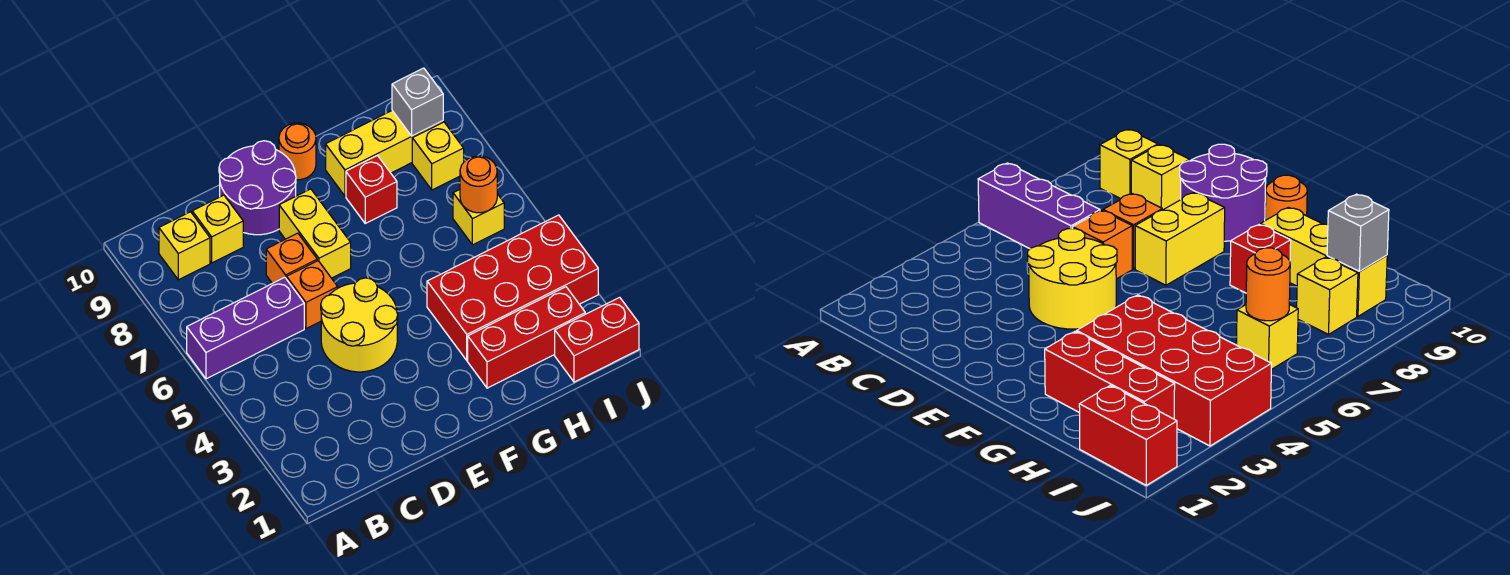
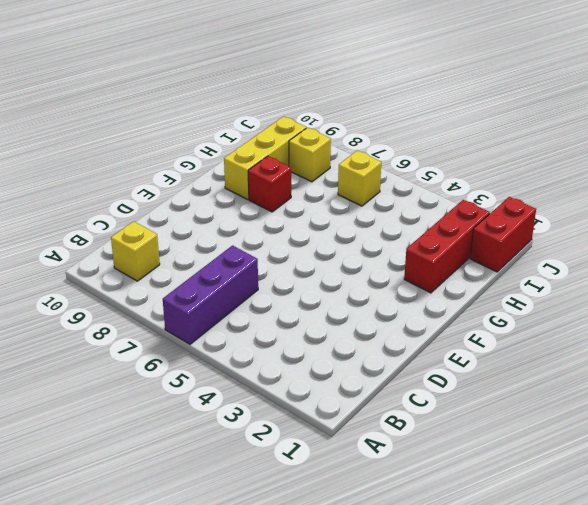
none -> yellow brick C9 level 1
none -> yellow round brick D4:E5 level 1
none -> orange brick D6 level 1

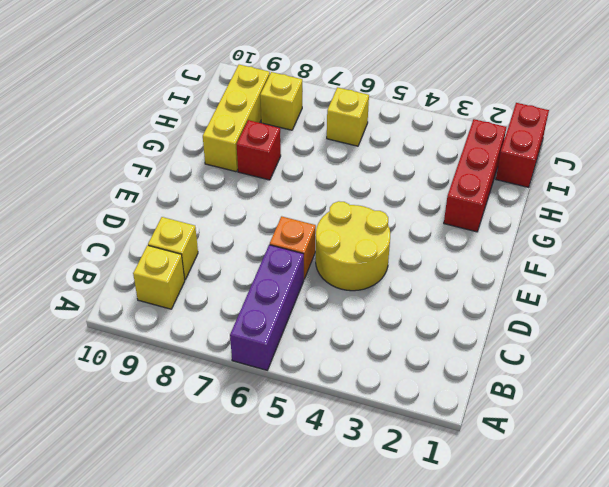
none -> orange brick D7 level 1
none -> purple round brick D9:E10 level 1
none -> yellow brick E7:E8 level 1

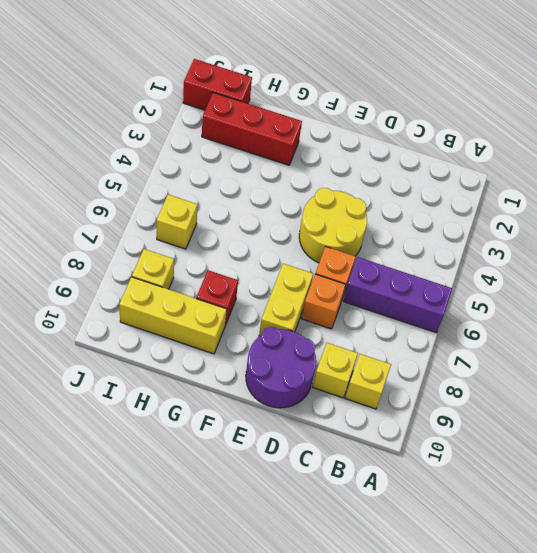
none -> orange round brick F10 level 1
none -> red brick G3:J4 level 1
none -> orange round brick I6 level 2

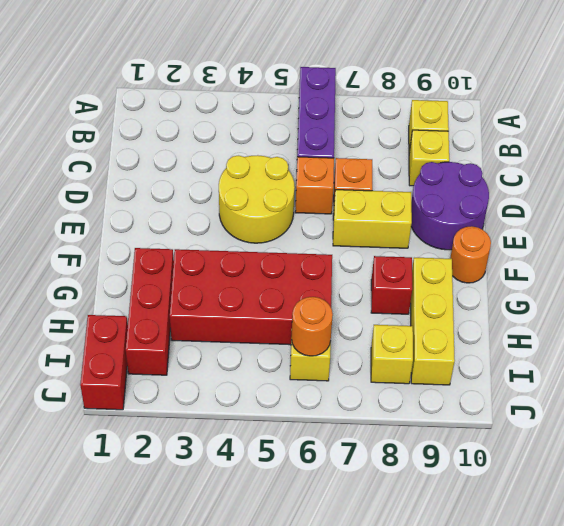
red brick G3:H6 level 1 -> red brick G3:J4 level 1
none -> grey brick I9 level 2

